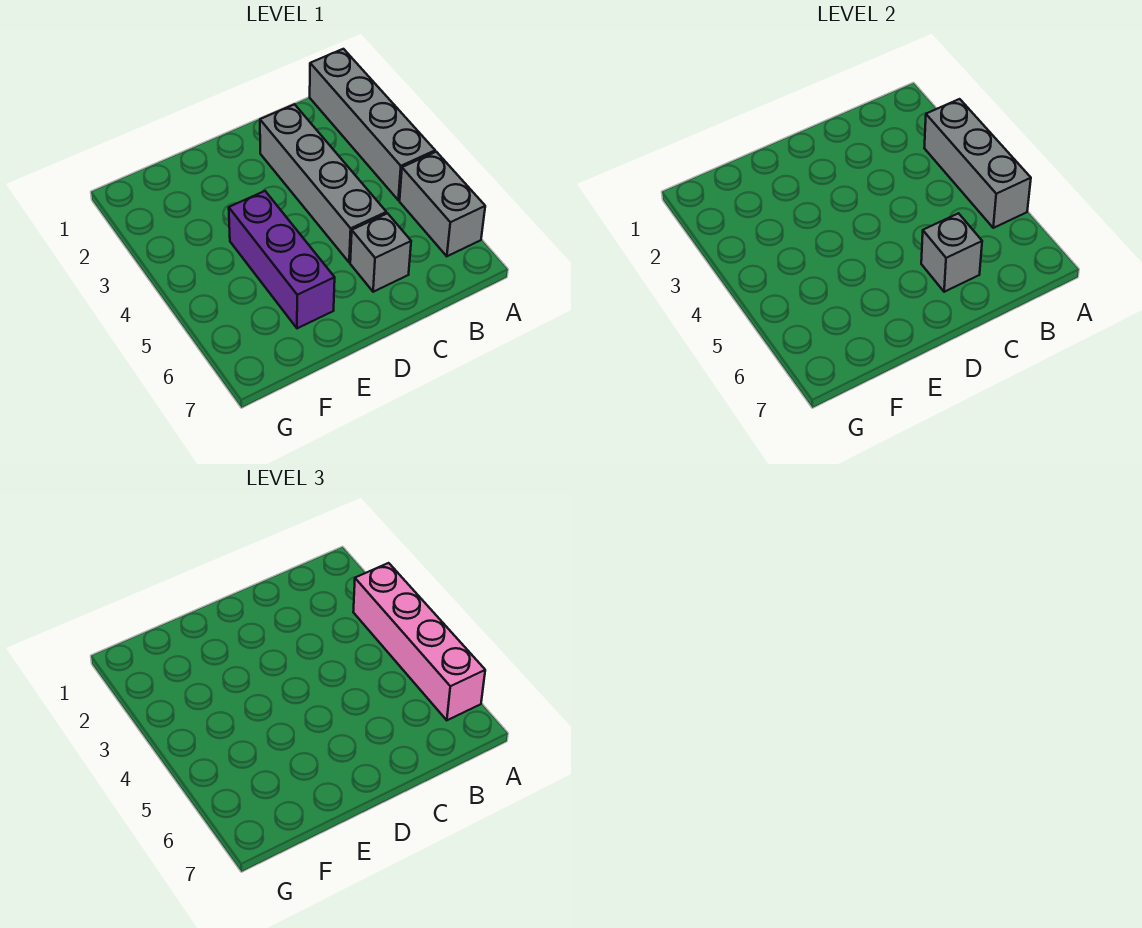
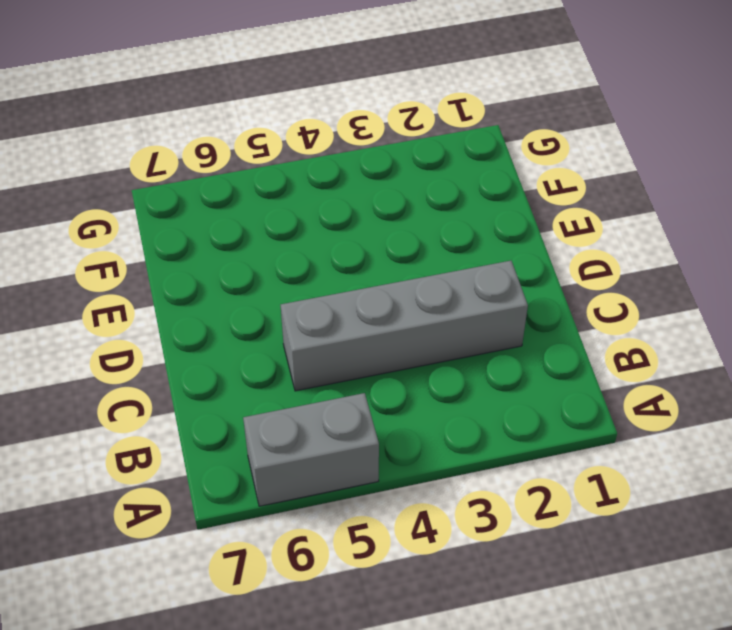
none -> grey brick A1:A4 level 1
none -> grey brick C6 level 1

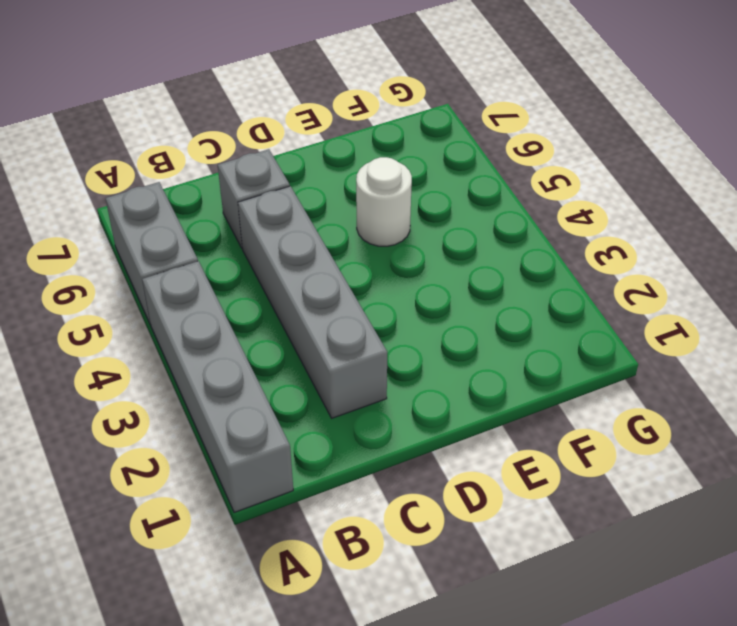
white round brick E5 level 1 -> purple brick E4:E6 level 1
none -> grey brick A3:A5 level 2
none -> grey brick C6 level 2

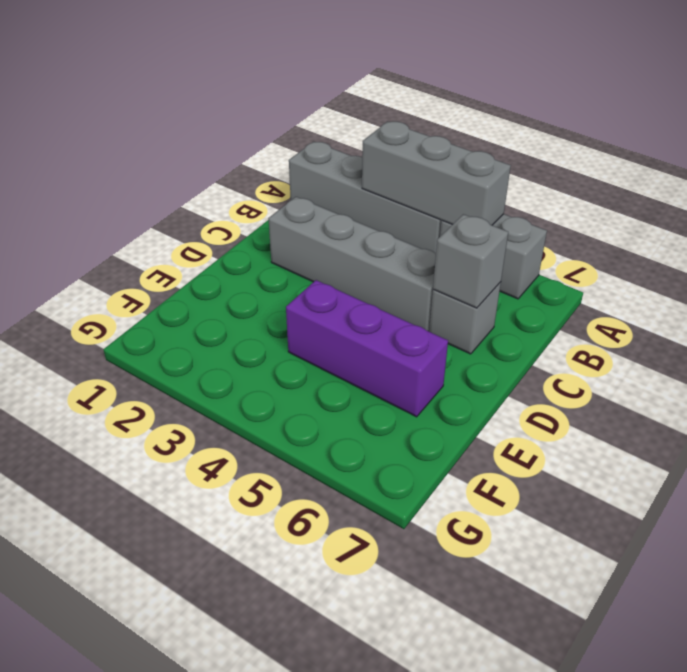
none -> pink brick A3:A6 level 3

